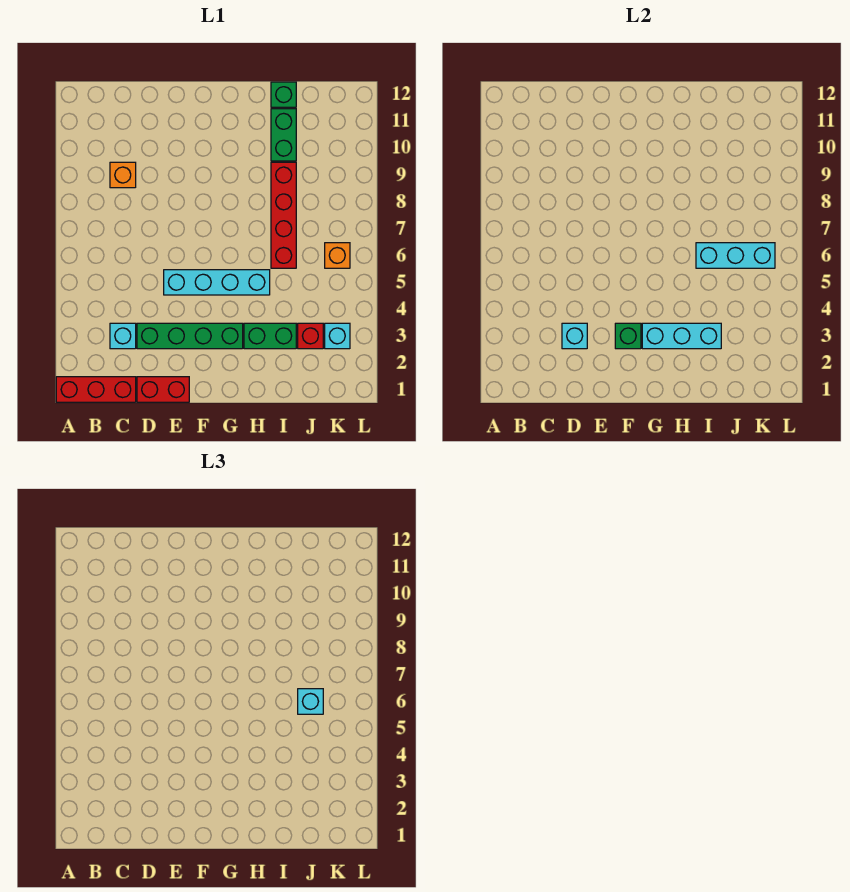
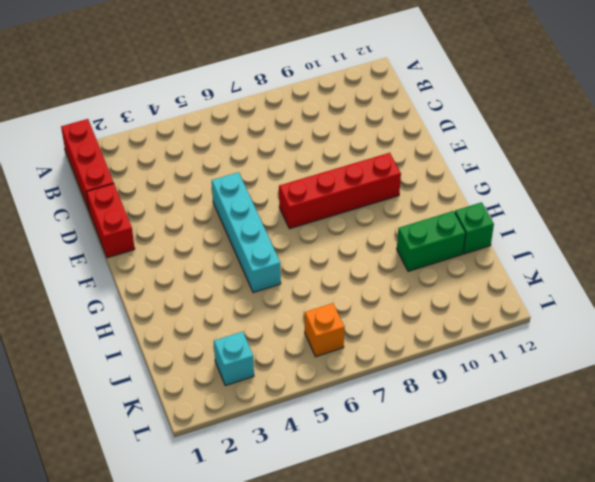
red brick F7:F10 level 1 -> red brick I6:I9 level 1
none -> cyan brick C3 level 1
none -> orange brick C9 level 1
none -> green brick D3:G3 level 1

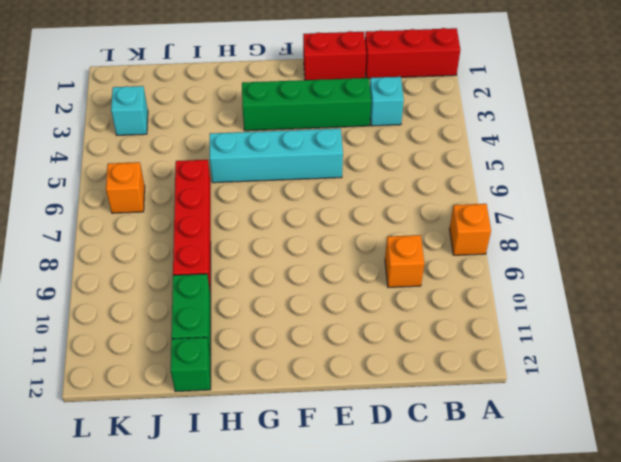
orange brick A8 level 1 -> none
none -> green brick H3:I3 level 1
none -> red brick J3 level 1
none -> cyan brick D3 level 2

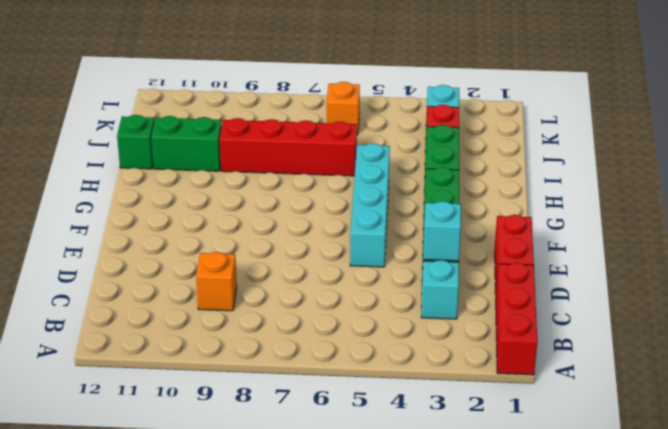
none -> green brick F3 level 2
none -> cyan brick G3:I3 level 2
none -> cyan brick I6:K6 level 2

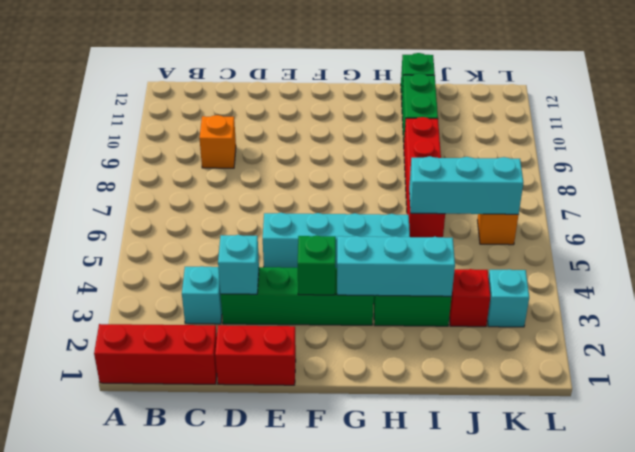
none -> cyan brick J6 level 3

